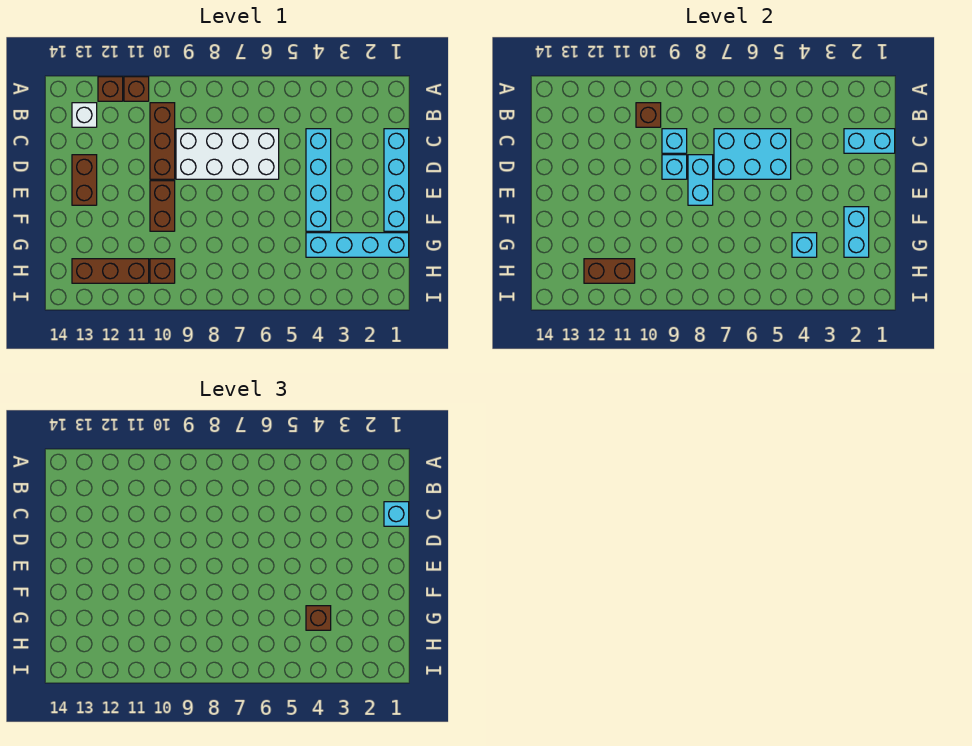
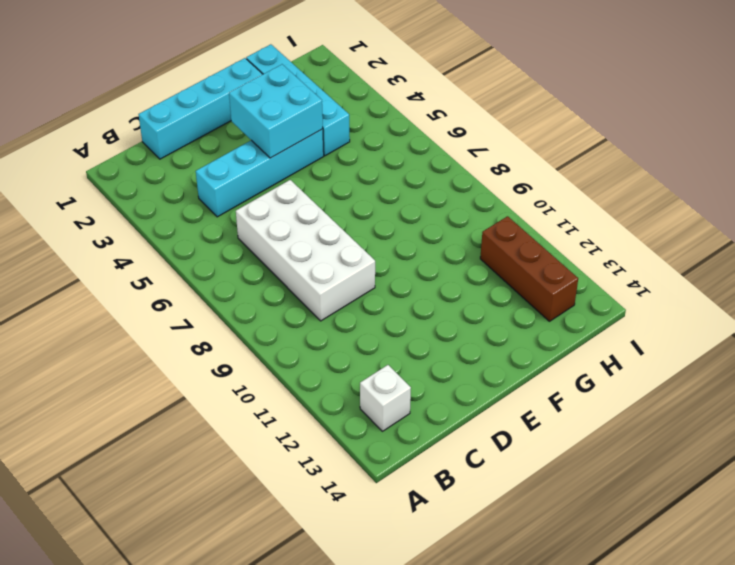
cyan brick E3:F4 level 2 -> none
none -> brown brick A11 level 1
none -> brown brick A12 level 1
none -> brown brick B10:D10 level 1

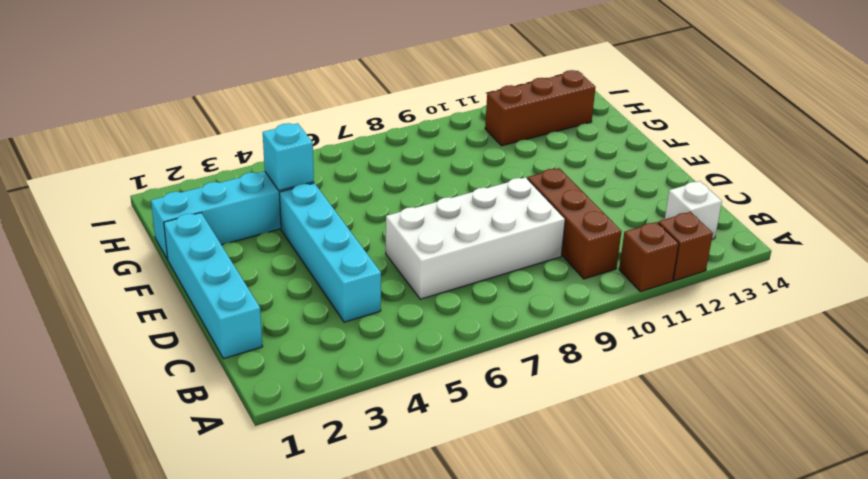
none -> brown brick D13:E13 level 1
none -> brown brick E10:F10 level 1
none -> brown brick H10 level 1

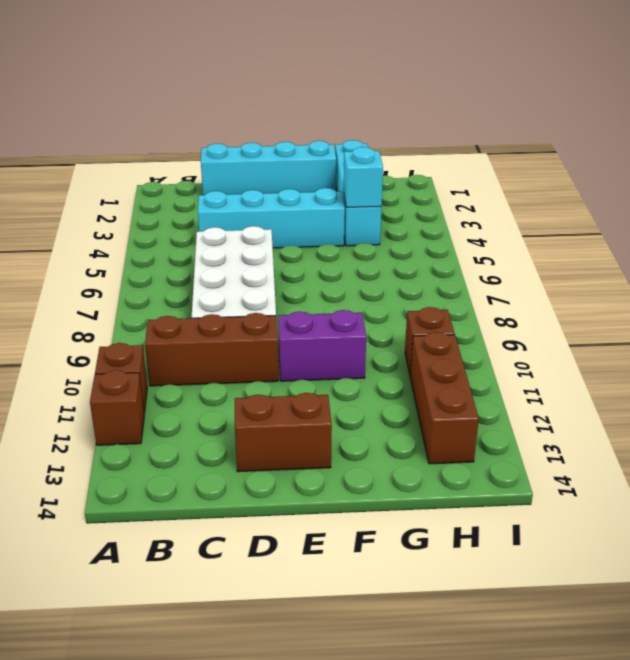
purple brick E10:F10 level 1 -> brown brick E10:F10 level 1
none -> white brick B13 level 1
none -> brown brick B10 level 2
none -> cyan brick C1:C2 level 2

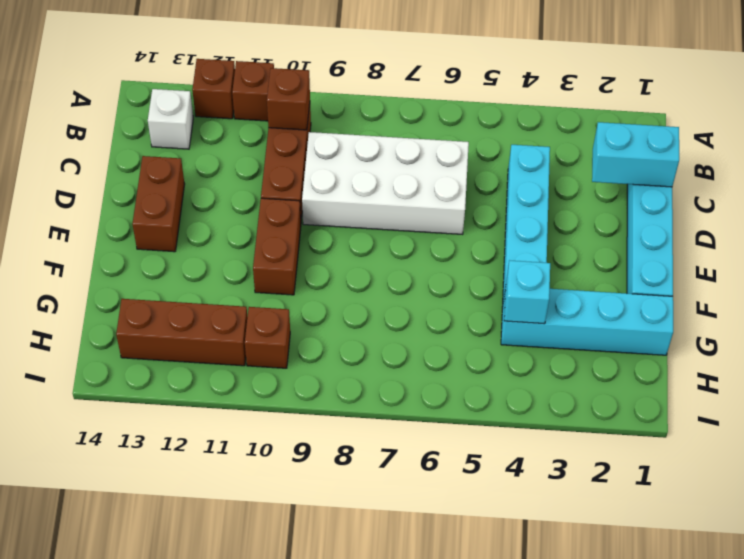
none -> cyan brick C5:D7 level 2
none -> cyan brick C9 level 2
none -> cyan brick D8:E8 level 2

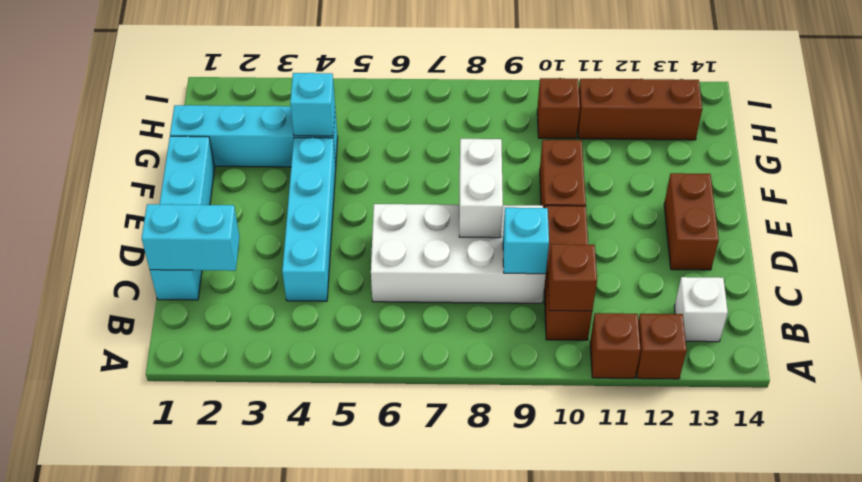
white brick D8:E8 level 2 -> cyan brick D8:E8 level 2
none -> cyan brick C5:D7 level 2
none -> cyan brick D9 level 2
none -> cyan brick F2:G2 level 2

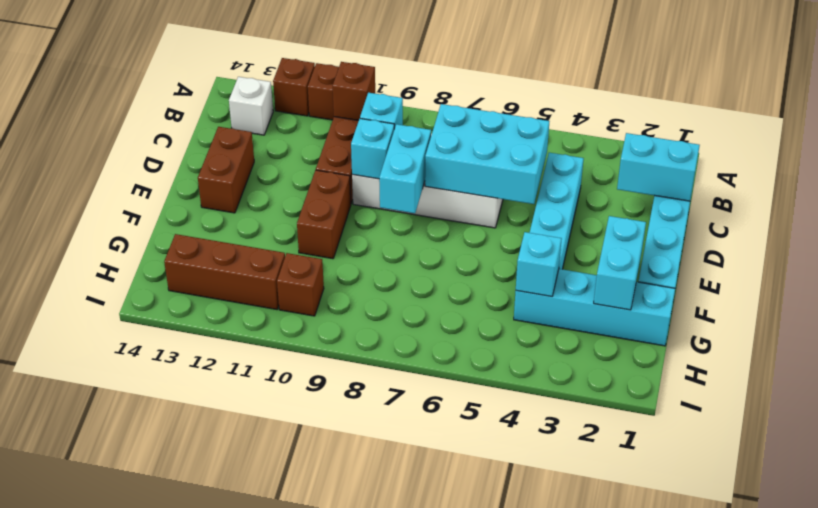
none -> brown brick H11:H12 level 2
none -> cyan brick C1 level 3
none -> brown brick G4 level 3

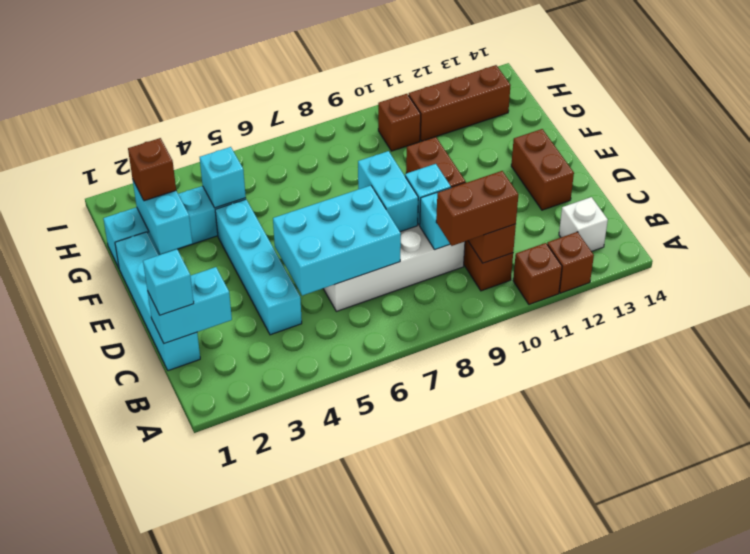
brown brick B9:B10 level 3 -> brown brick H11:H12 level 2
brown brick G2 level 3 -> brown brick G4 level 3

